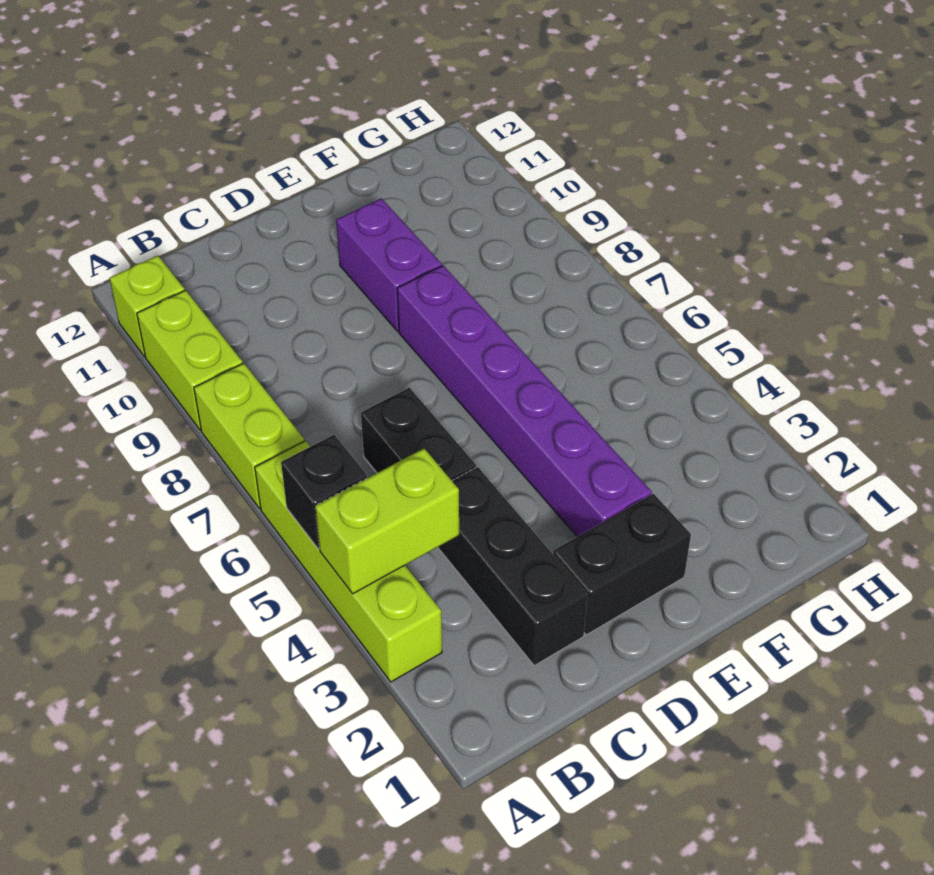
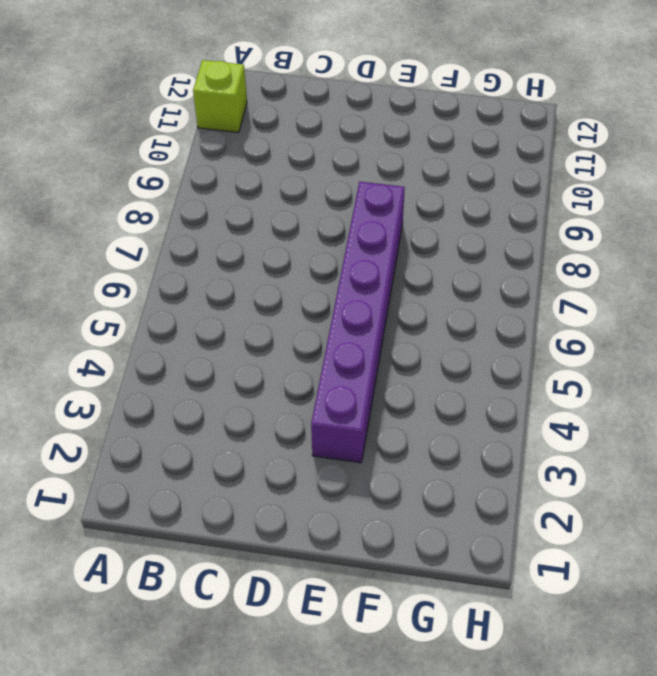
none -> lime brick A3:A6 level 1
none -> lime brick A7:A8 level 1

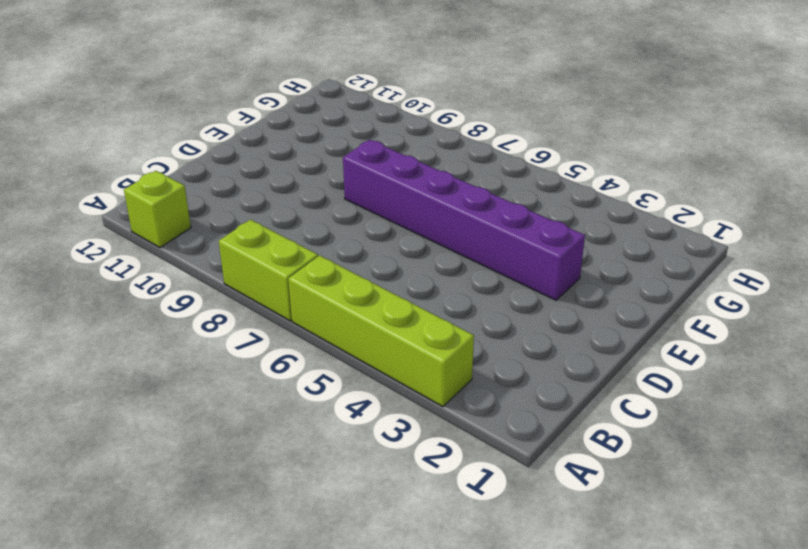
none -> lime brick A9:A10 level 1
none -> black brick C2:C4 level 1

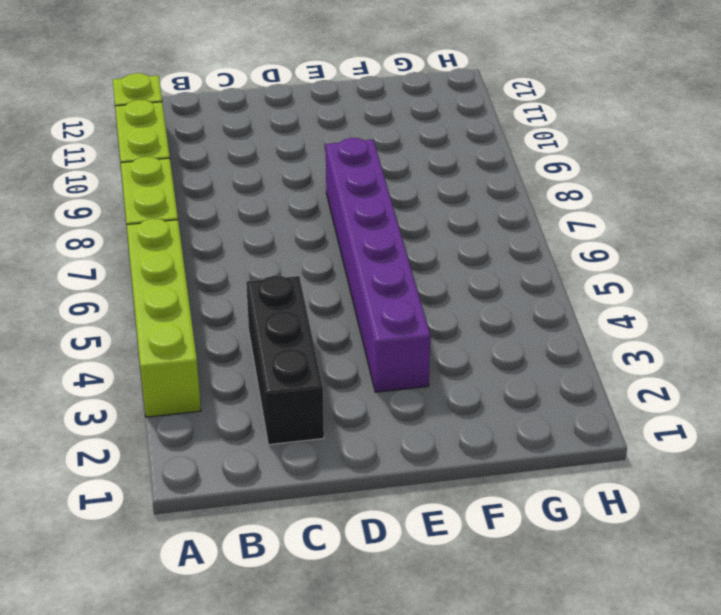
none -> black brick C5:C6 level 1
none -> black brick D2:E2 level 1

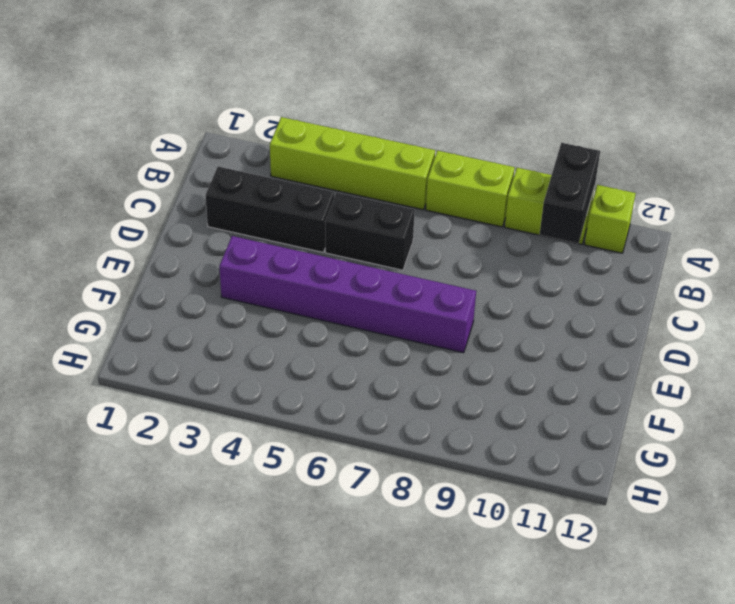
black brick A10:B10 level 2 -> black brick D2:E2 level 1
none -> purple brick E9:E10 level 1
none -> lime brick A4:B4 level 2

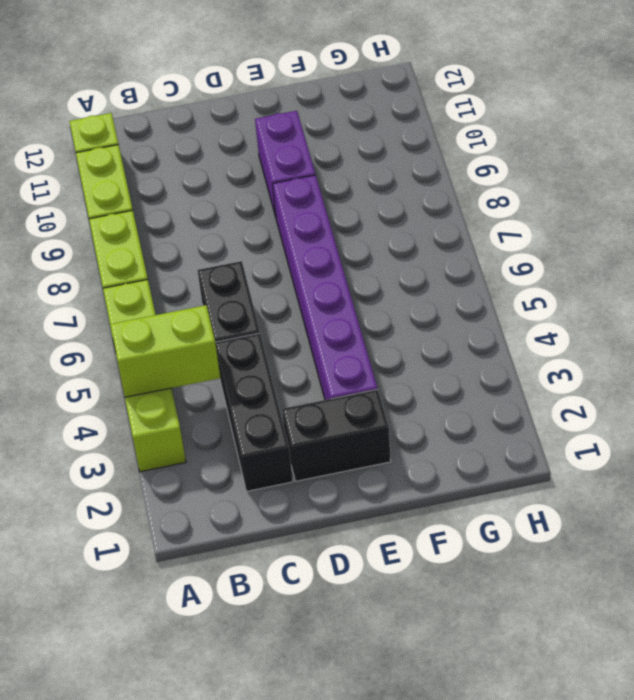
none -> black brick A5 level 2

